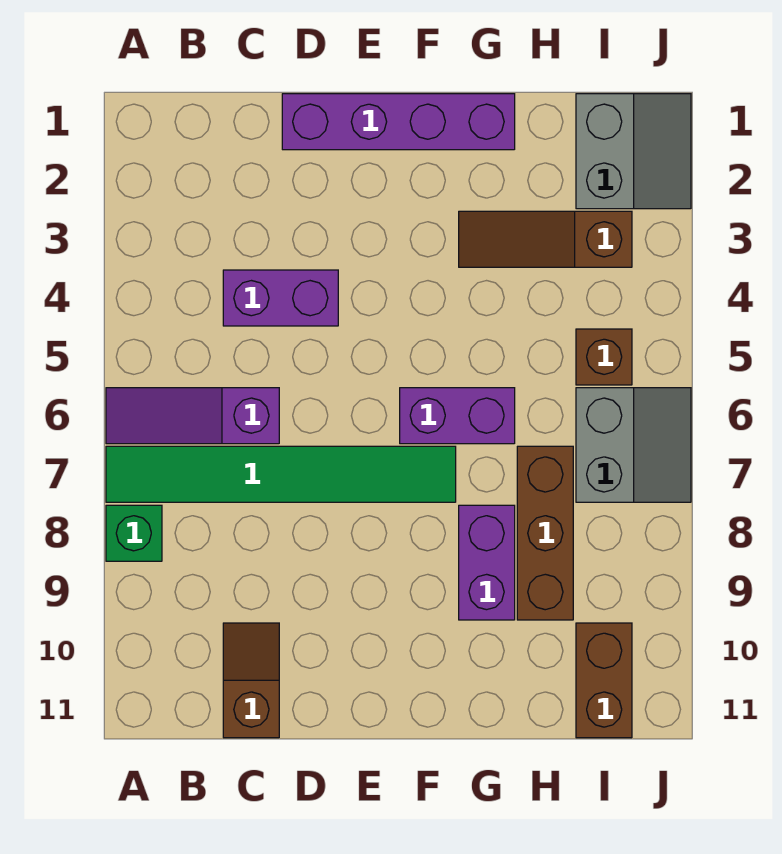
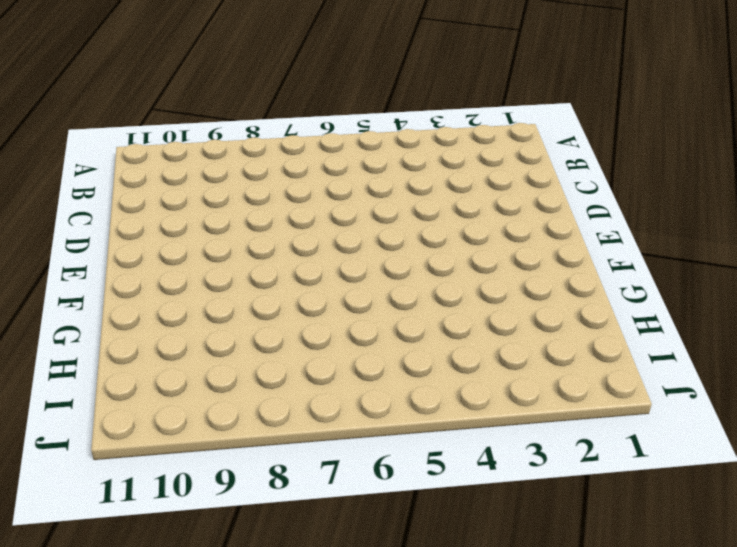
none -> purple slope A6:C6 level 1 top C
none -> green tile A7:F7 level 1
none -> green brick A8 level 1

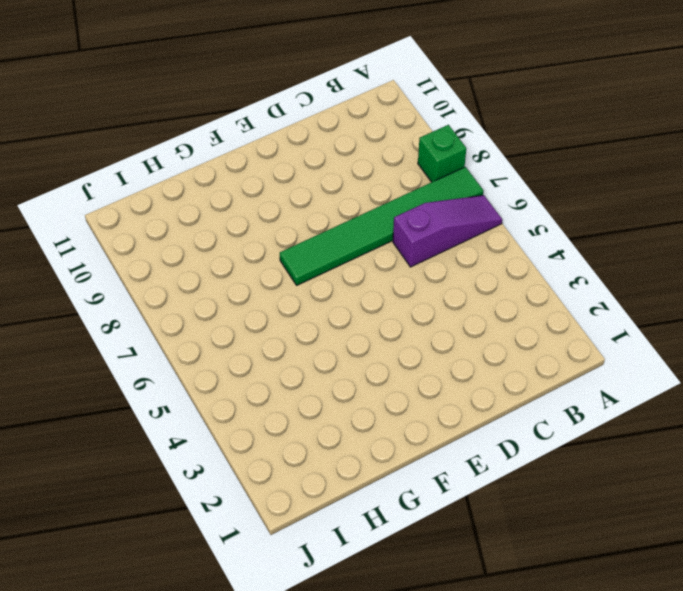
none -> purple brick C4:D4 level 1
none -> brown slope C10:C11 level 1 top 11
none -> purple brick D1:G1 level 1

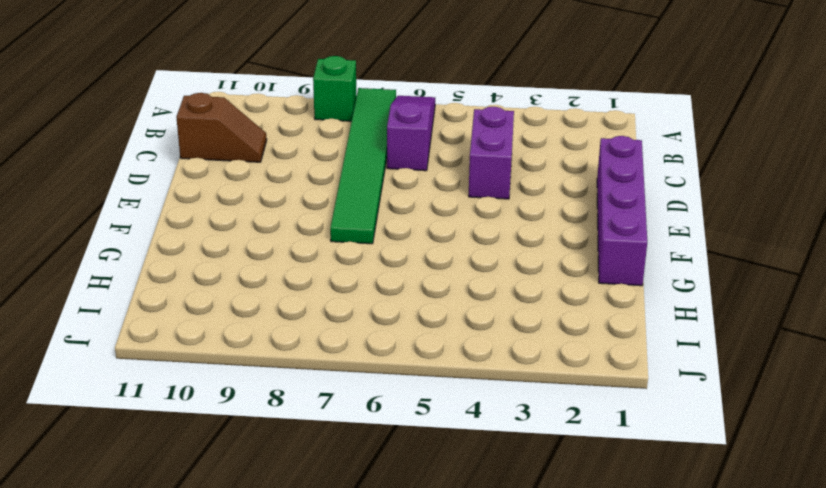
none -> purple brick F6:G6 level 1
none -> brown slope G3:I3 level 1 top I
none -> purple brick G8:G9 level 1

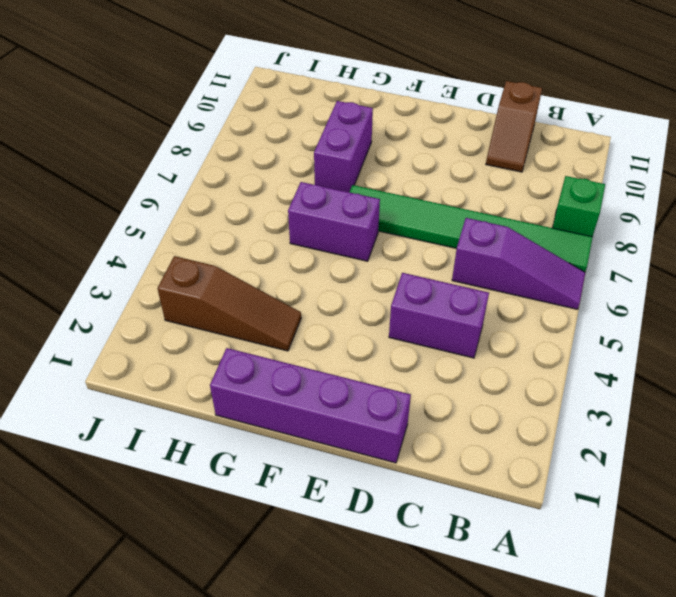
none -> brown brick H7:H9 level 1
none -> grey slope I1:J2 level 1 top I
none -> brown brick I5 level 1

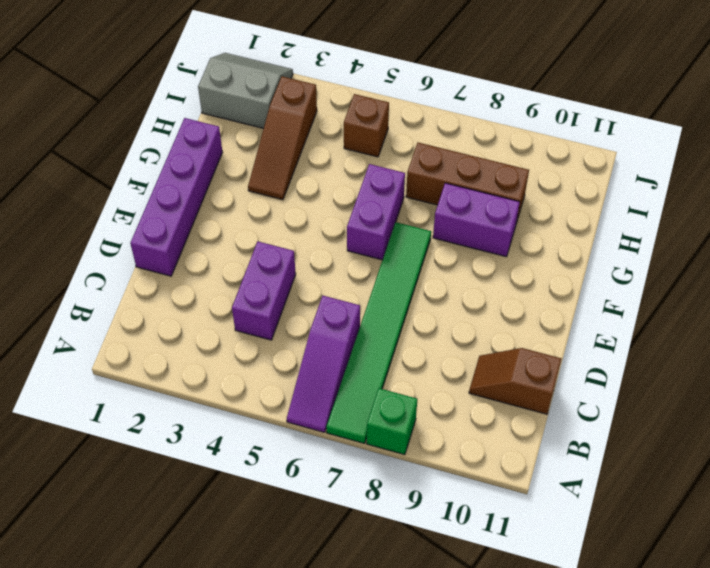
none -> grey slope I6:J7 level 1 top I
none -> brown brick I10:I11 level 1

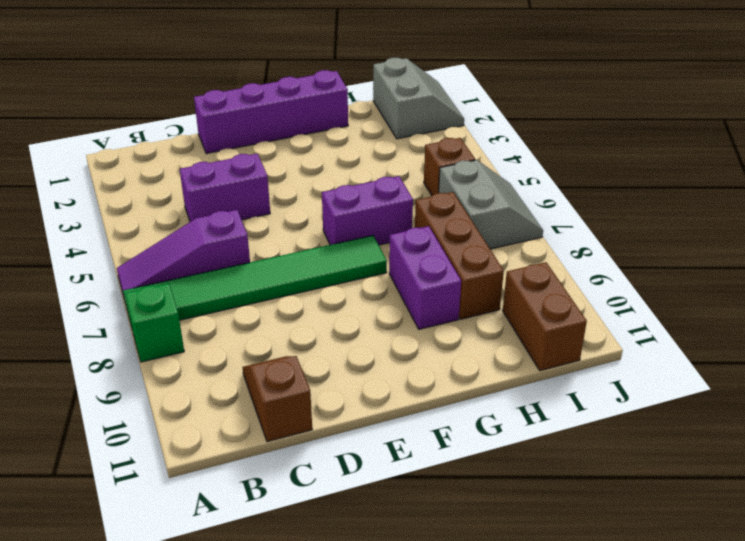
none -> brown slope G3:I3 level 1 top I

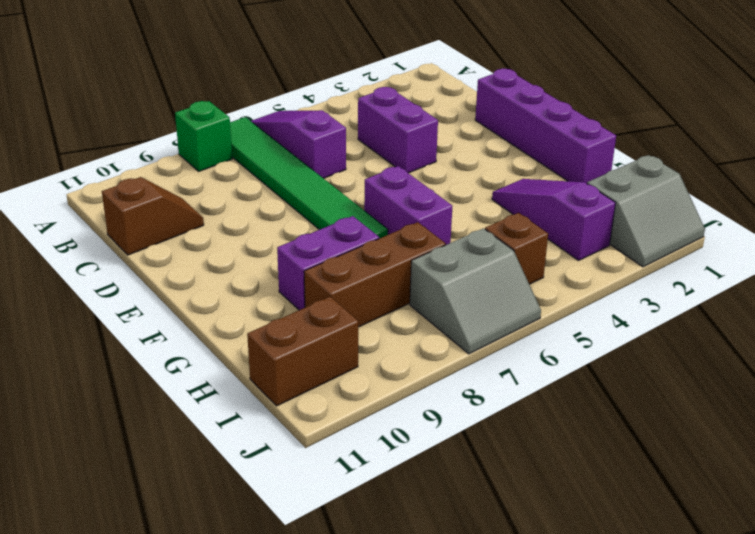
purple slope G3:I3 level 1 top I -> brown slope G3:I3 level 1 top I

